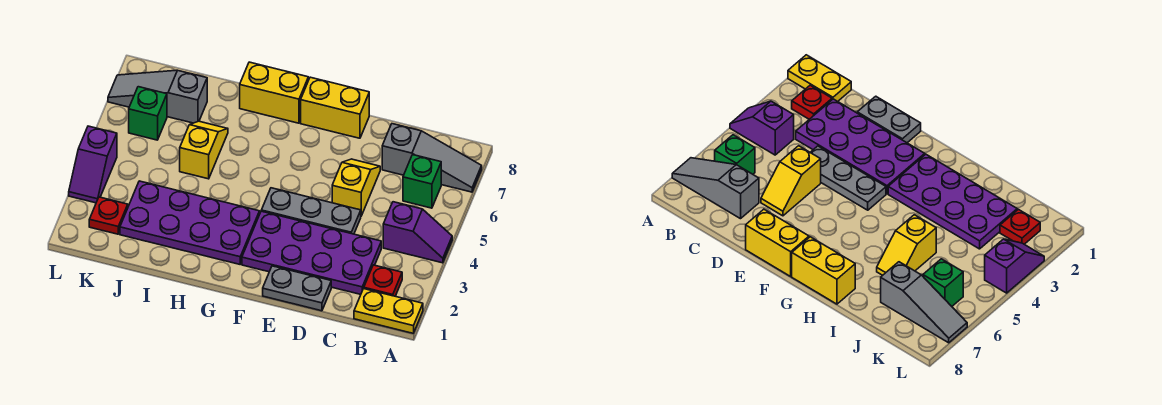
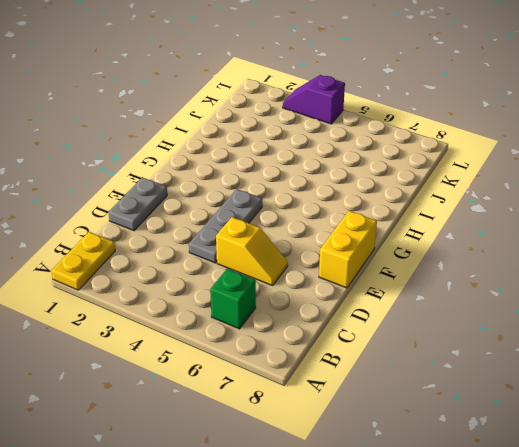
none -> purple slope A4:B4 level 1 top B
none -> grey slope A7:C7 level 1 top C
none -> red plate B2 level 1

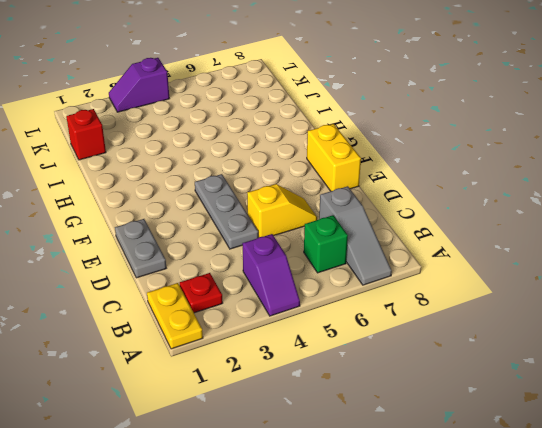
red brick J1 level 1 -> none
none -> purple plate C2:F3 level 1
none -> purple plate G2:J3 level 1
none -> yellow brick G8:H8 level 1

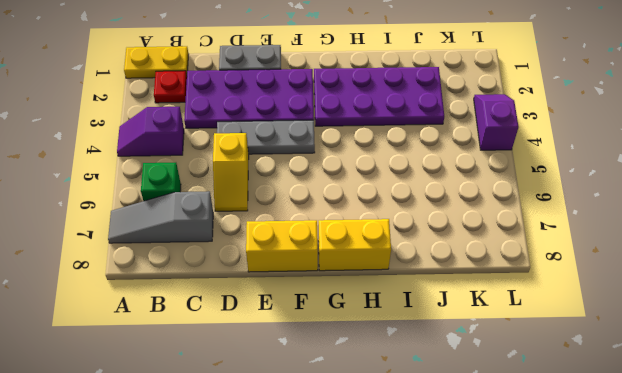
none -> yellow slope I5:I6 level 1 top 5
none -> grey slope J7:L7 level 1 top J
none -> red plate K2 level 1

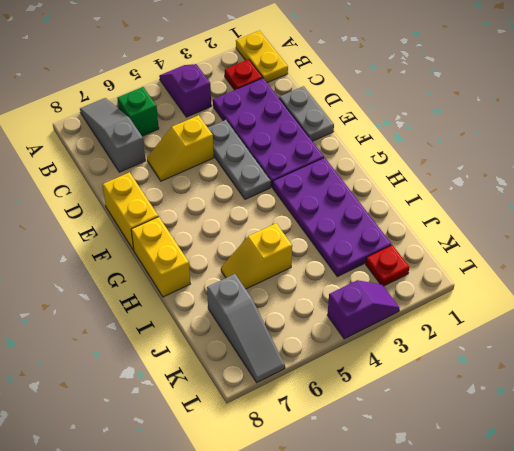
none -> green brick K6 level 1

